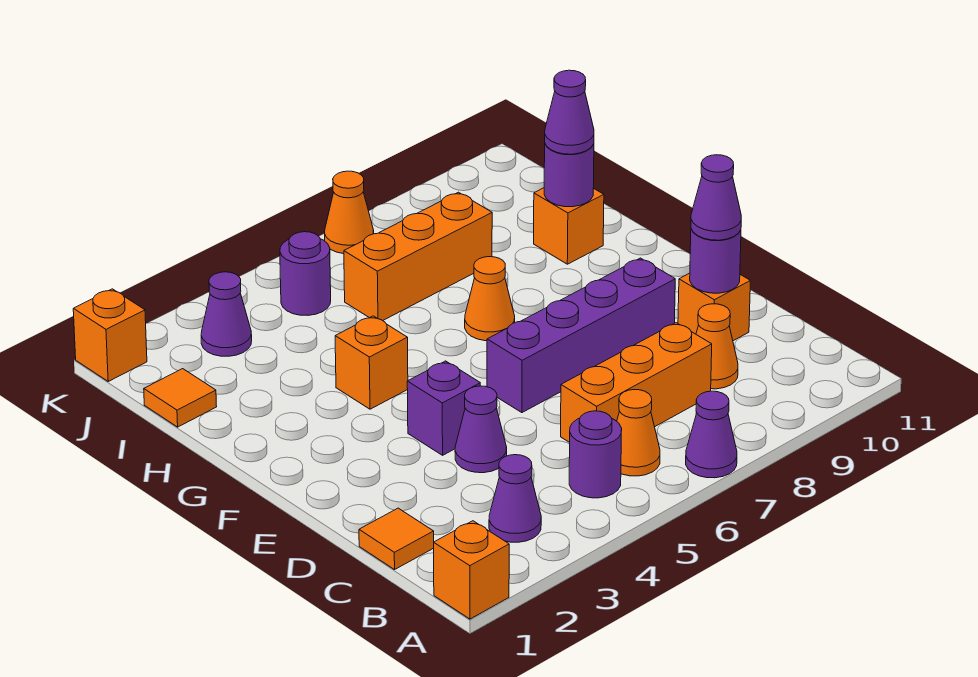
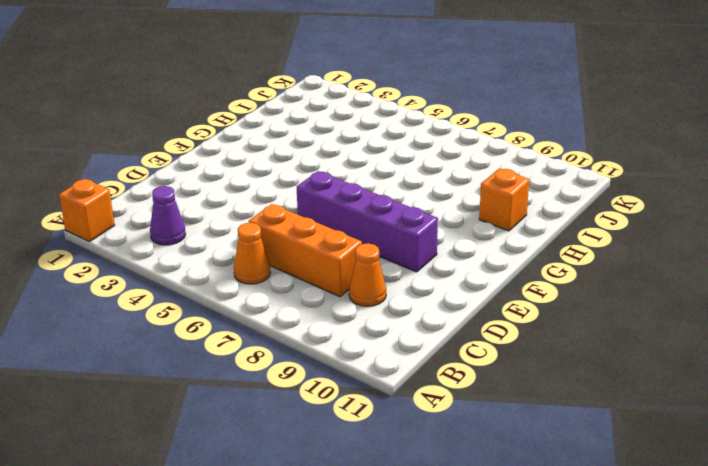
none -> purple cone A7 level 1
none -> purple round brick B5 level 1
none -> orange tile C1 level 1

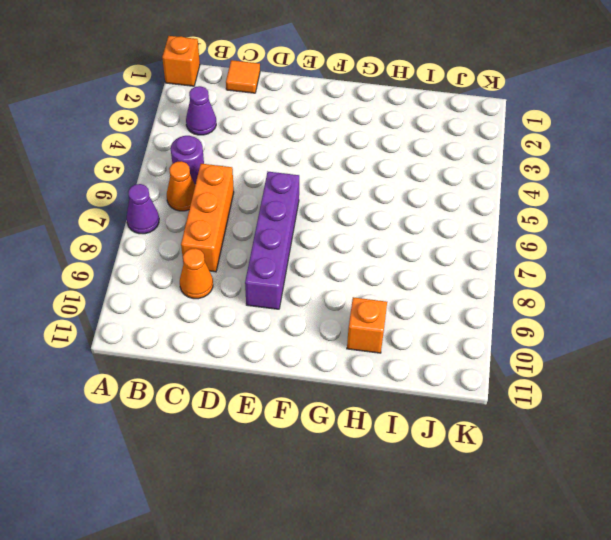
none -> purple cone D4 level 1
none -> orange brick D10 level 1
none -> purple brick E4 level 1

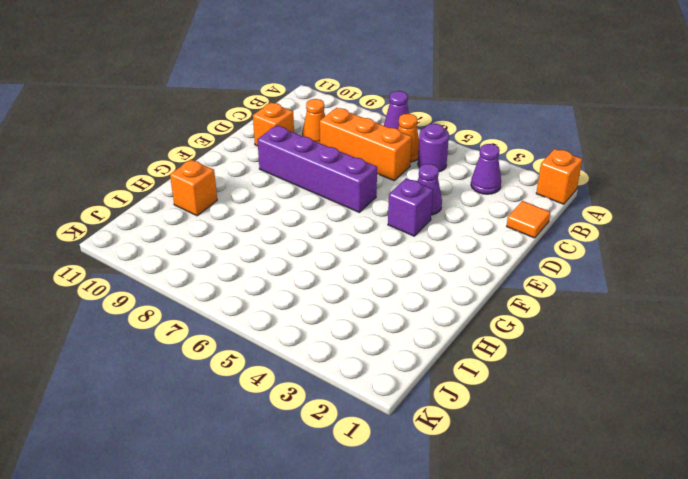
none -> orange brick G4 level 1
none -> orange cone G7 level 1
none -> orange tile I1 level 1

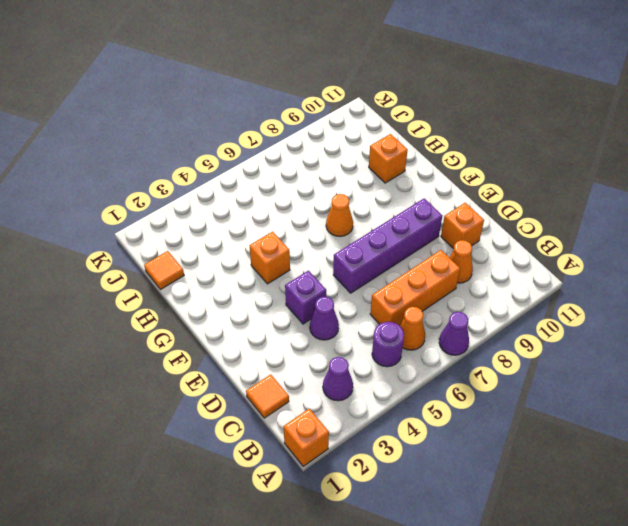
none -> orange brick I6:I8 level 1
none -> purple cone J3 level 1
none -> purple round brick J5 level 1

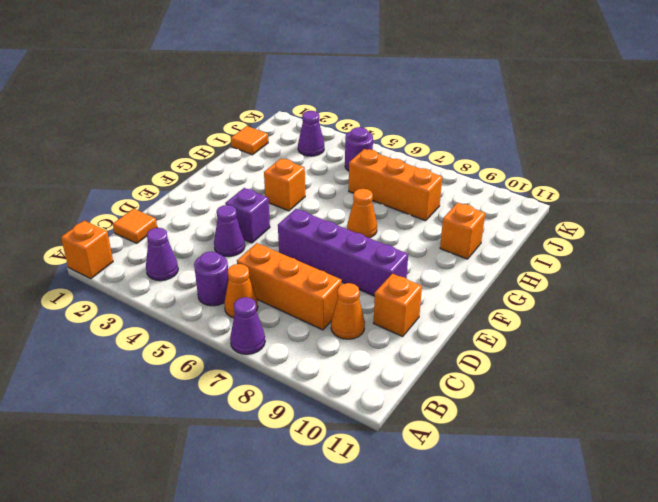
none -> orange brick K1 level 1
none -> orange cone K7 level 1
none -> purple round brick D10 level 2

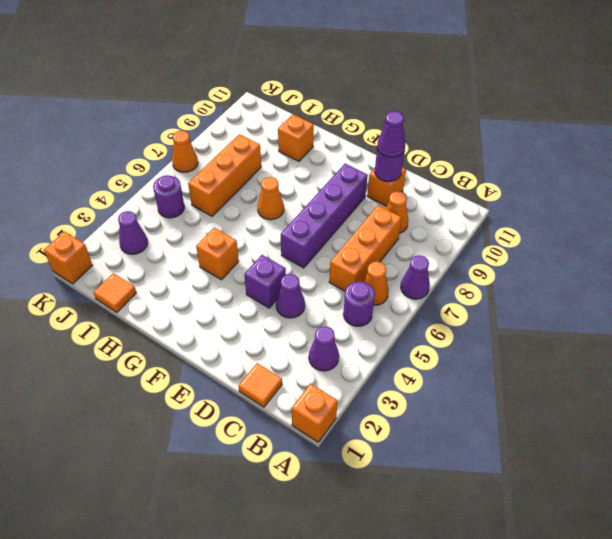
none -> purple round brick H10 level 2
none -> purple cone H10 level 3

